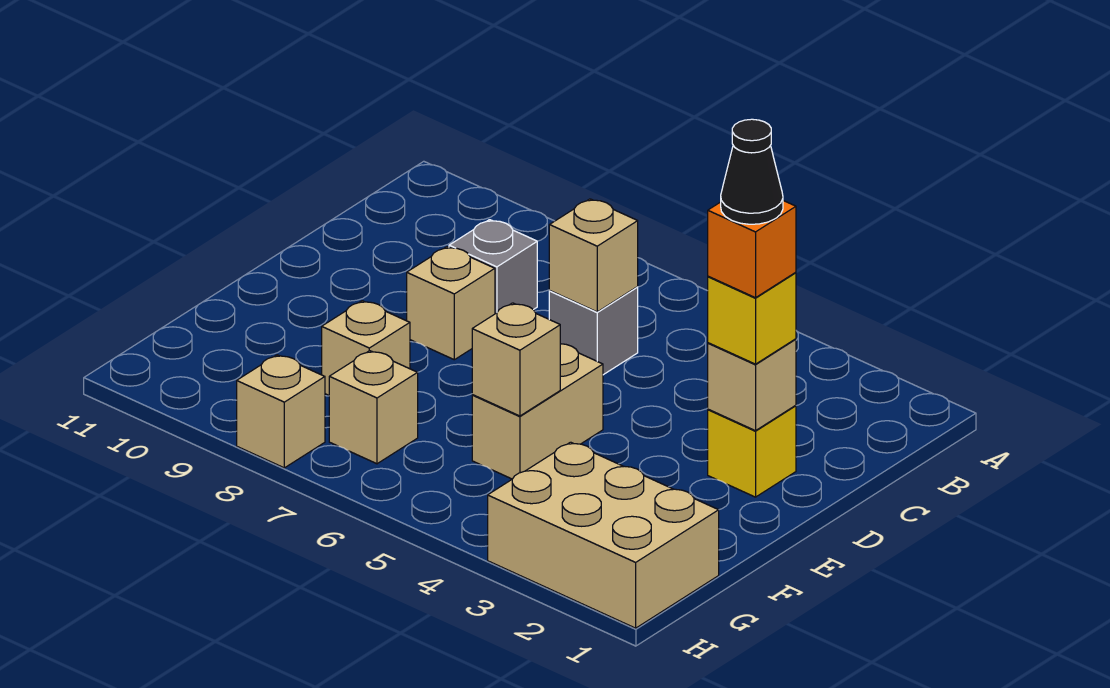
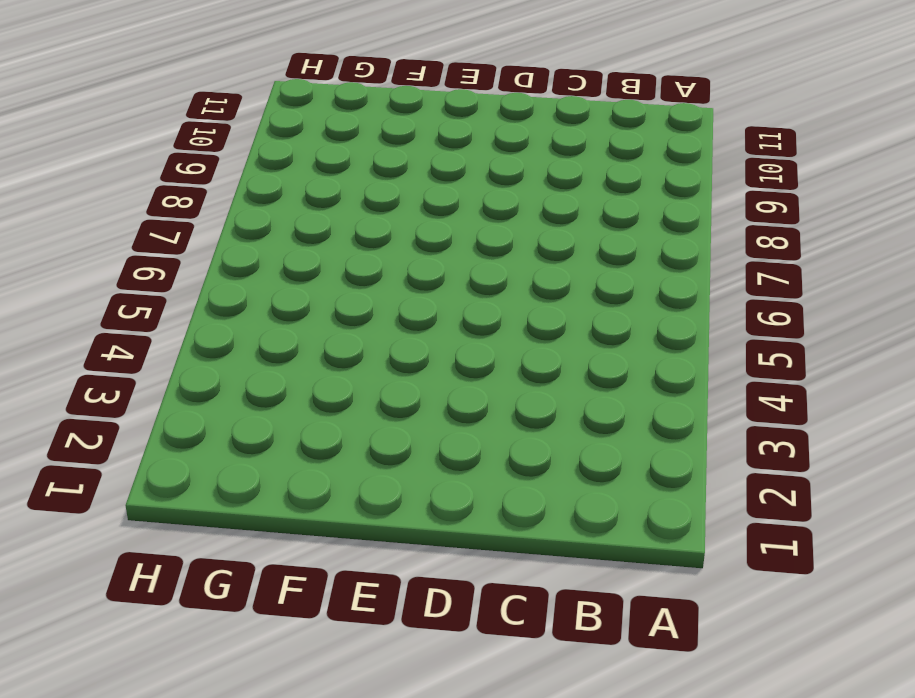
none -> grey brick C6 level 1
none -> grey brick C8 level 1
none -> yellow brick D2 level 1

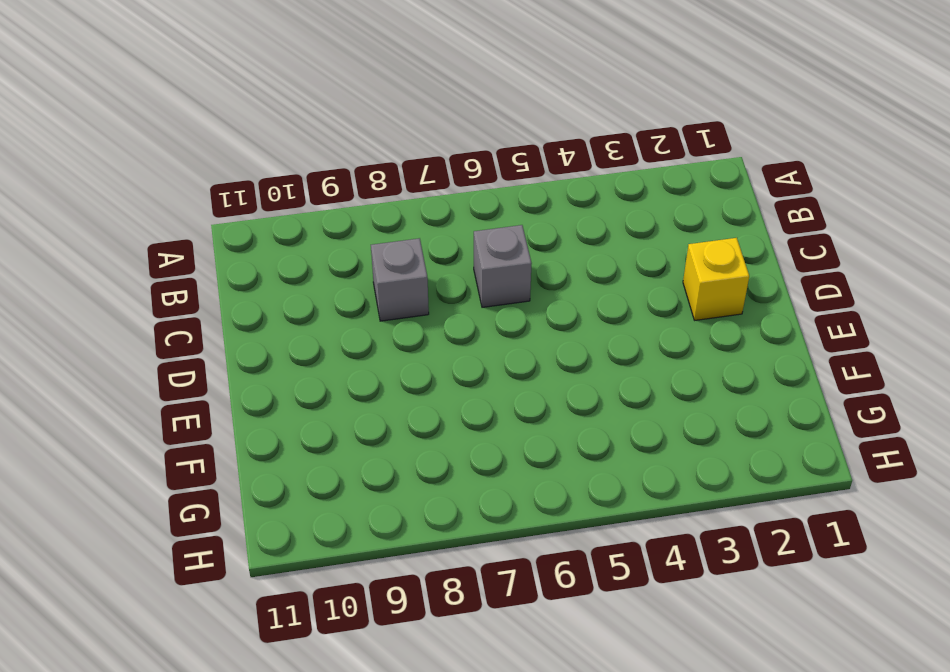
none -> tan brick D8 level 1
none -> tan brick E5:F5 level 1
none -> tan brick F8 level 1

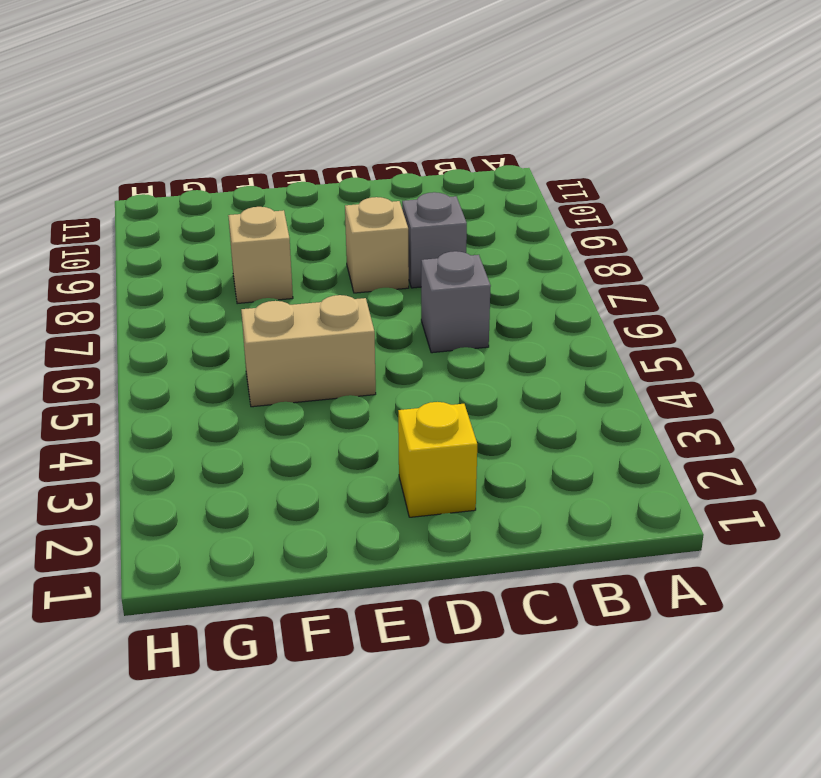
none -> tan brick G1:H3 level 1
none -> tan brick G7 level 1
none -> tan brick H8 level 1

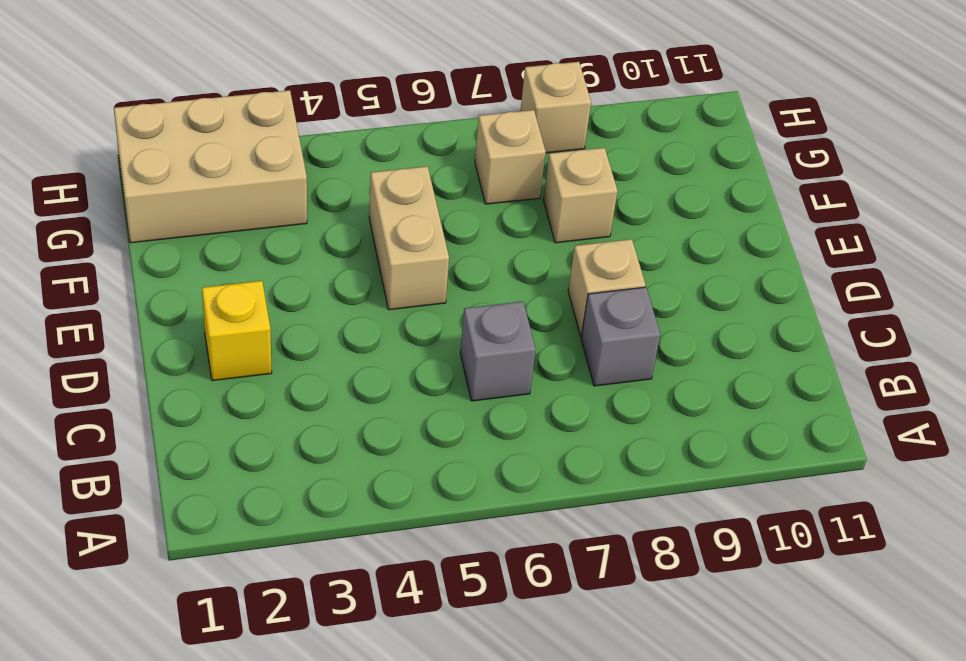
none -> tan brick C6 level 2
none -> tan brick D2 level 2
none -> tan brick F5 level 2

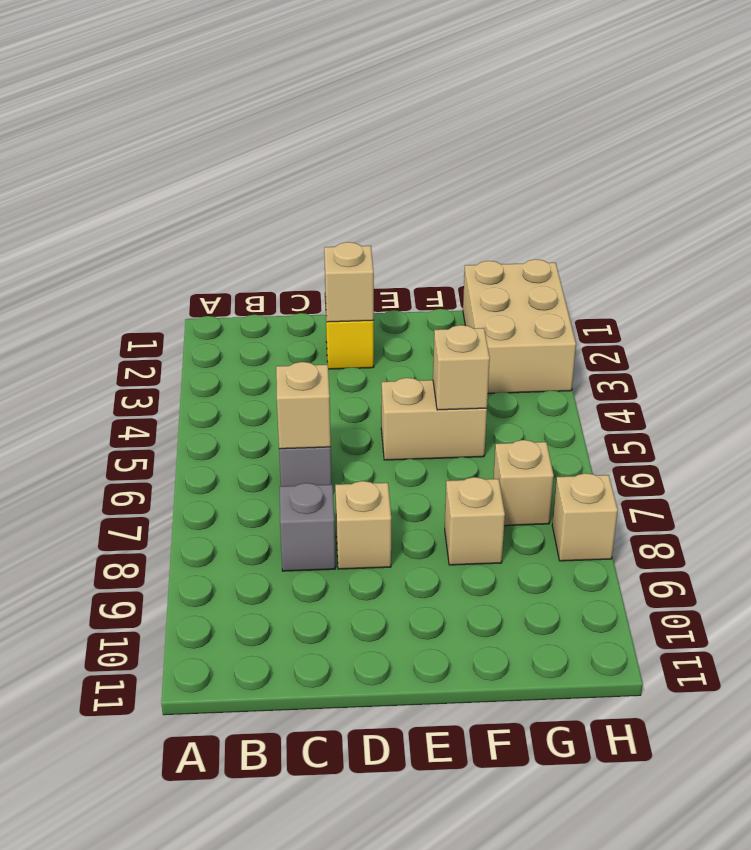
none -> yellow brick D2 level 3
none -> orange brick D2 level 4
none -> black cone D2 level 5

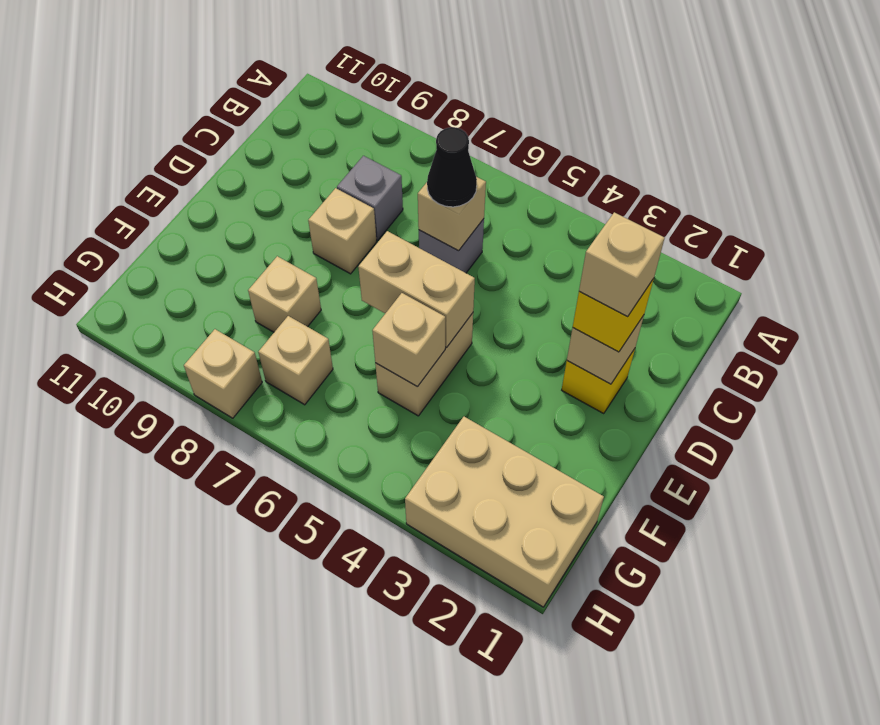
black cone C6 level 3 -> black cone D2 level 5
tan brick D2 level 4 -> orange brick D2 level 4
tan brick E5:E6 level 2 -> none

